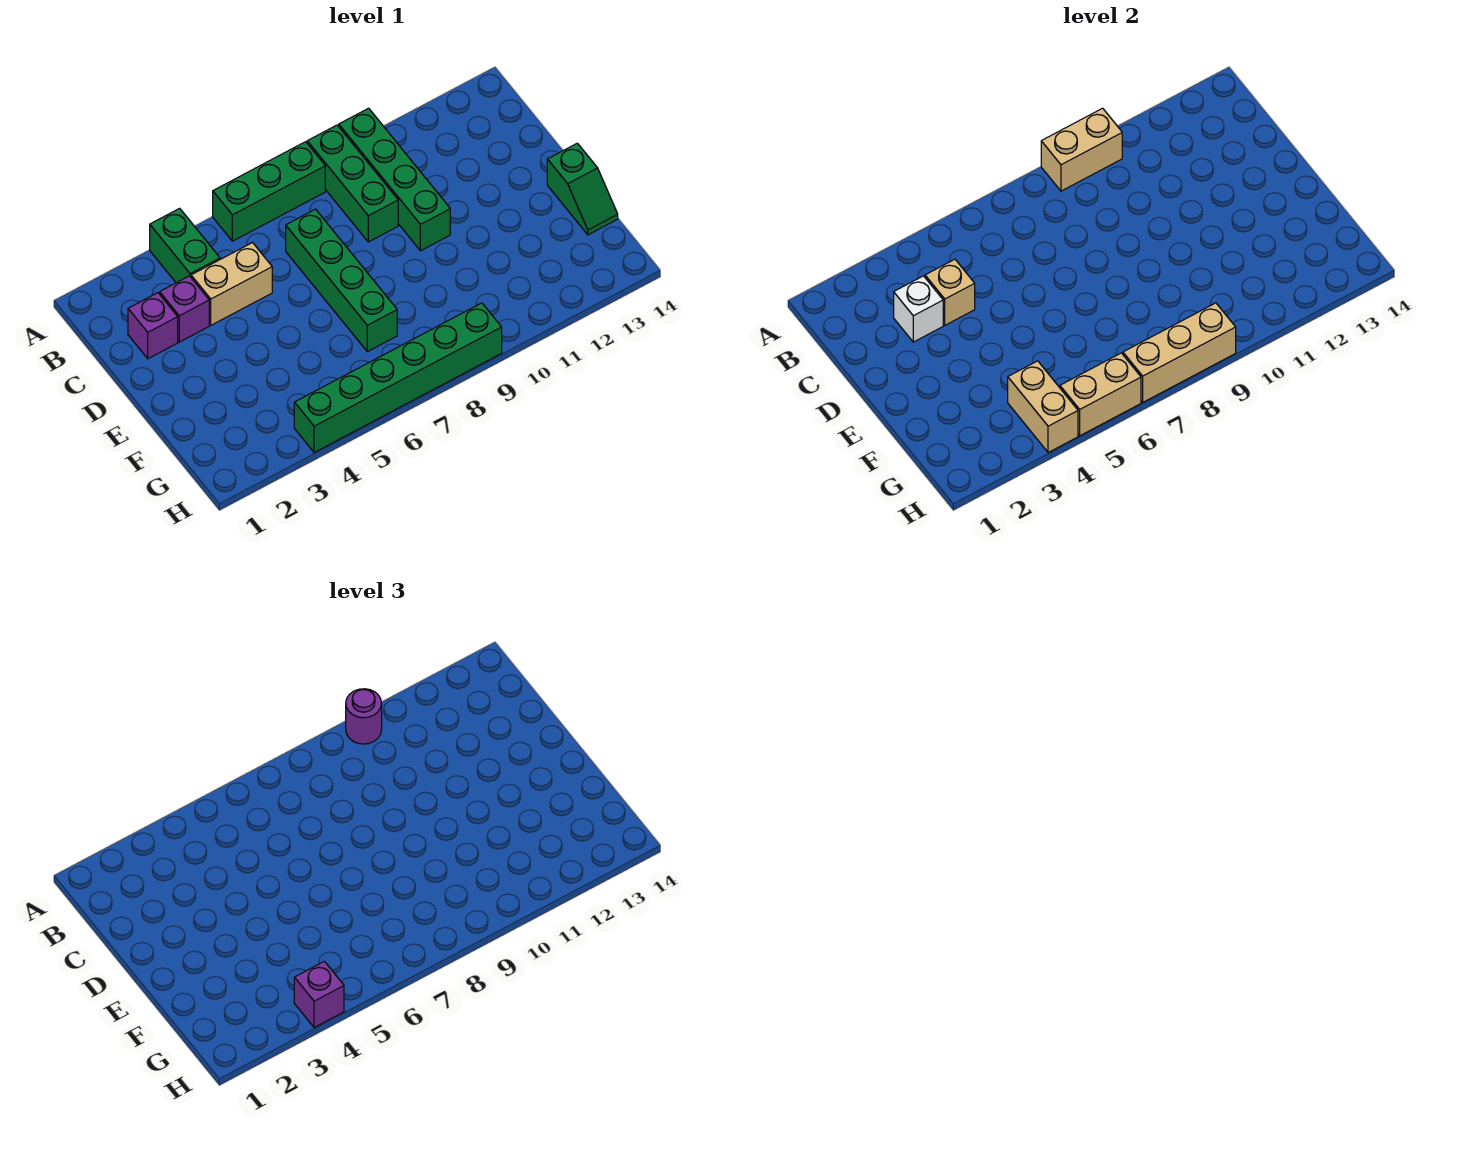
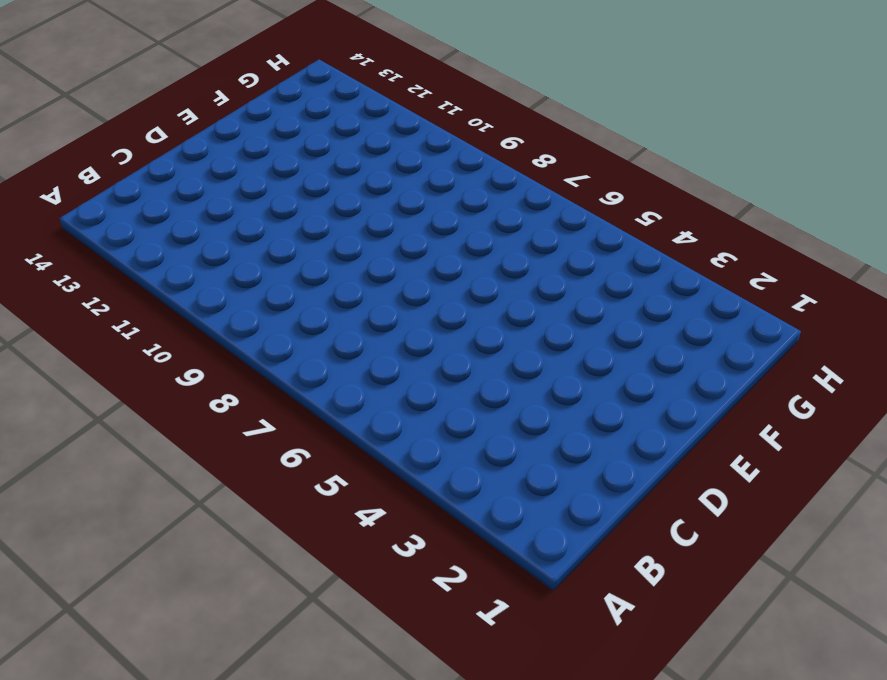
none -> green brick A4:B4 level 1
none -> green brick A6:A8 level 1
none -> green brick A9:C9 level 1

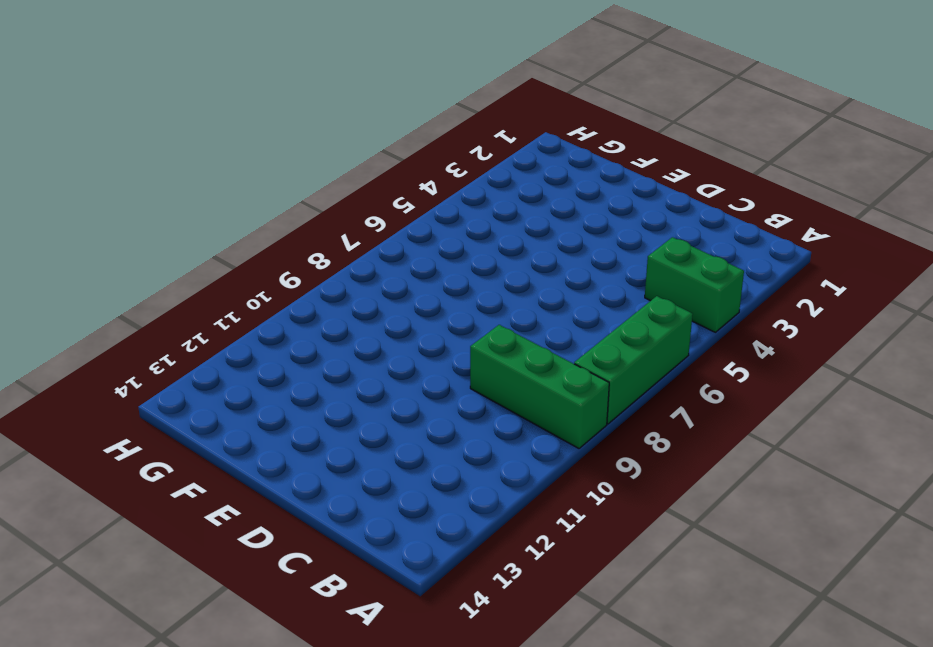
none -> green brick A10:D10 level 1
none -> purple brick C2 level 1
none -> purple brick C3 level 1

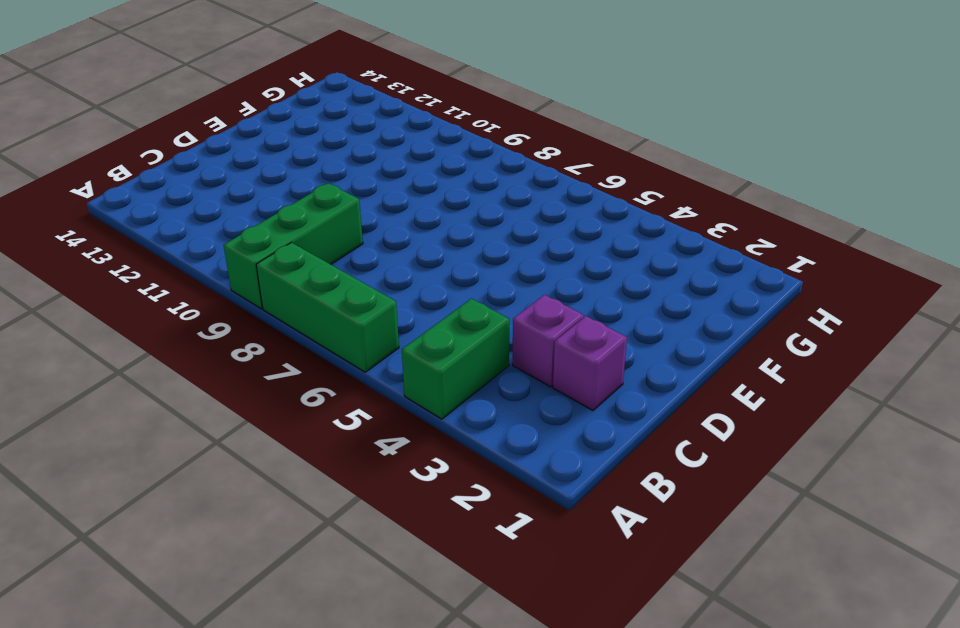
none -> green brick A10:D10 level 1
none -> tan brick C4:C5 level 1
none -> green brick C7:F7 level 1

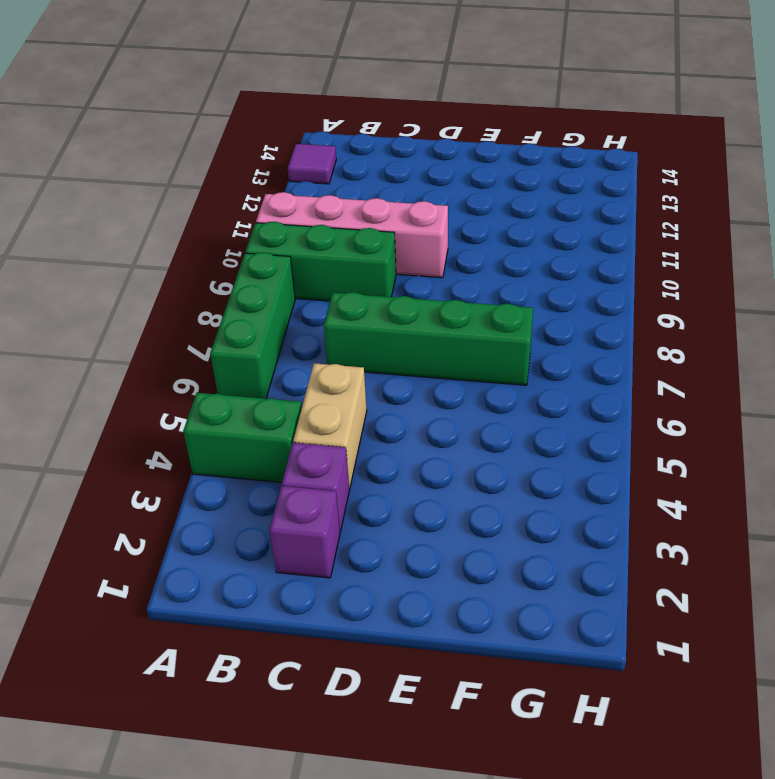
pink brick A10:D10 level 1 -> green brick A10:D10 level 1
purple tile A13 level 1 -> none
none -> green slope E14:F14 level 1 top E
none -> green brick H4:H9 level 1
none -> tan brick A9:A10 level 2

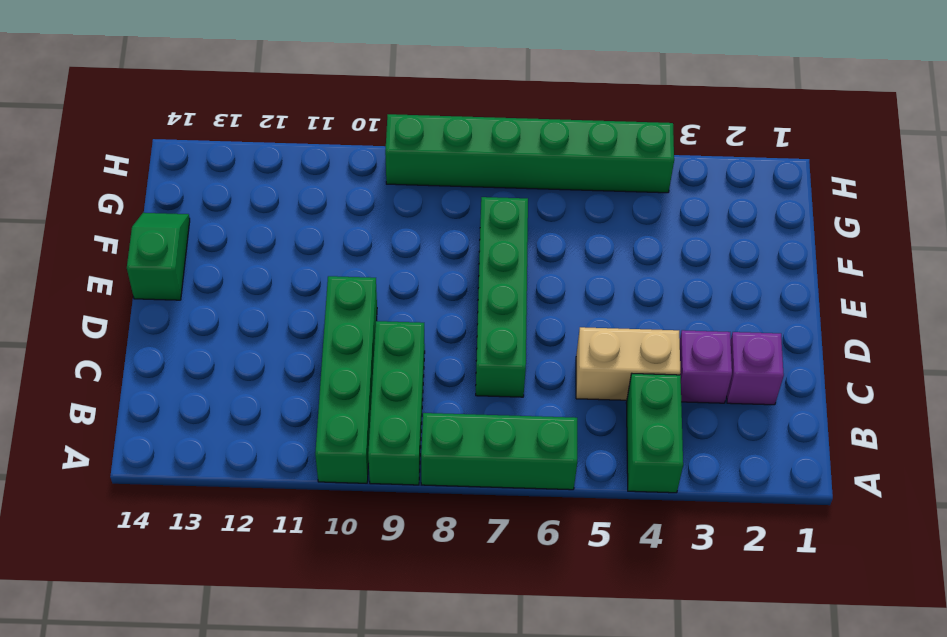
none -> tan brick A9:A10 level 2
none -> white brick C3 level 2
none -> tan brick C4 level 2

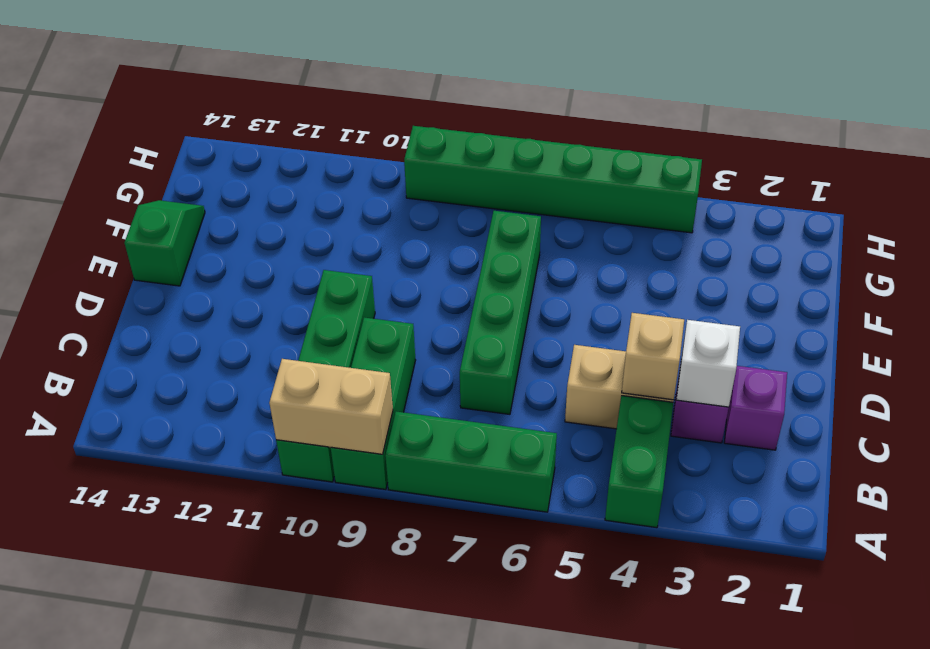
none -> tan brick G4:H4 level 2
none -> tan brick H5:H6 level 2
none -> tan brick H7:H9 level 2

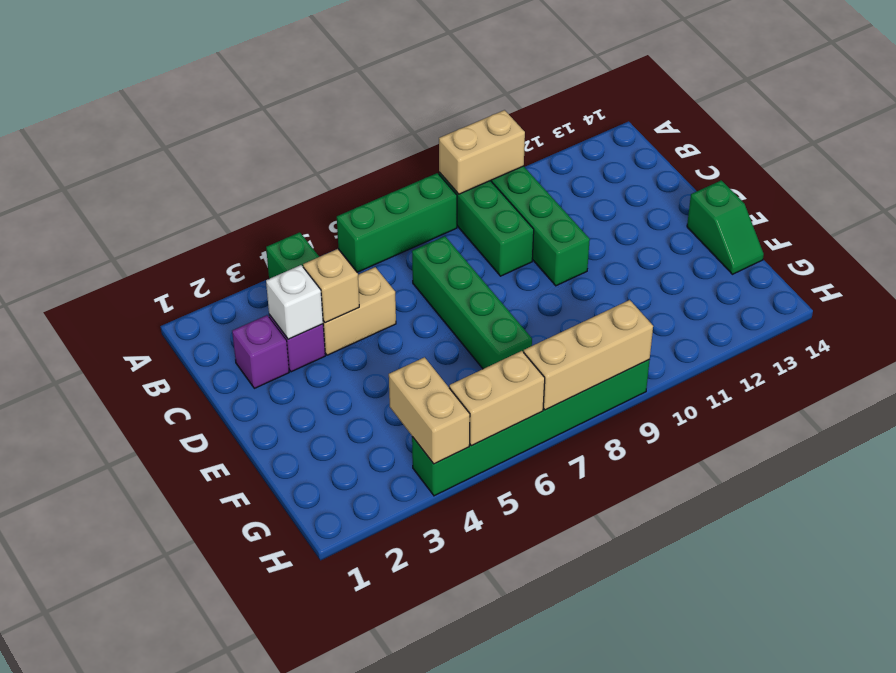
none -> purple round brick A10 level 3
none -> purple brick H4 level 3

